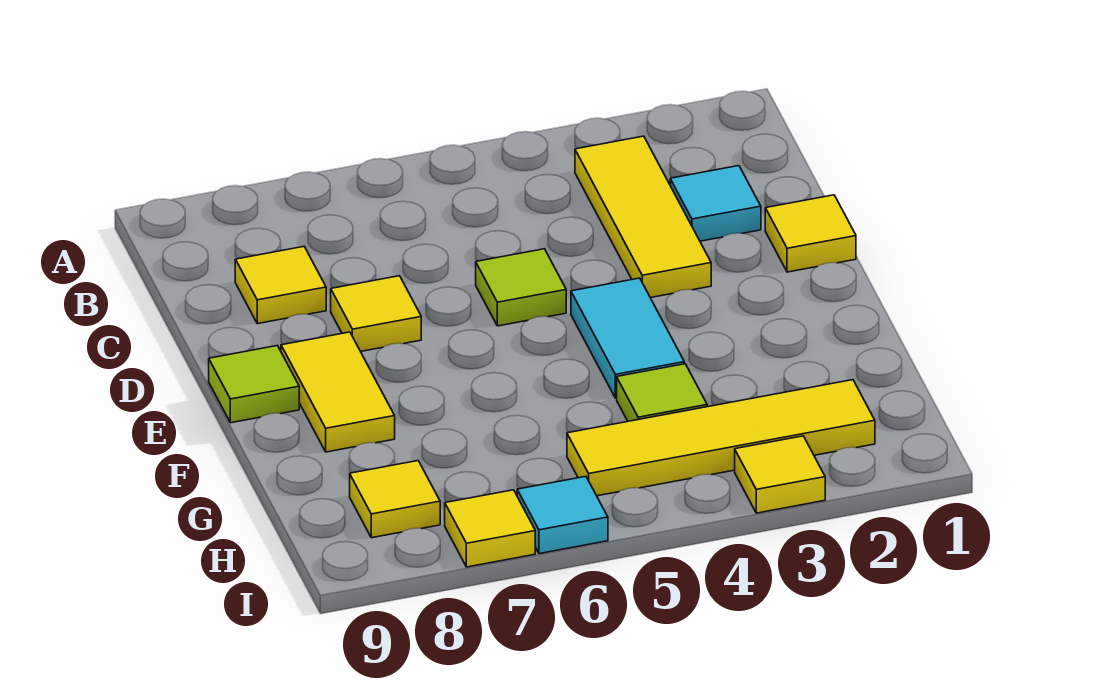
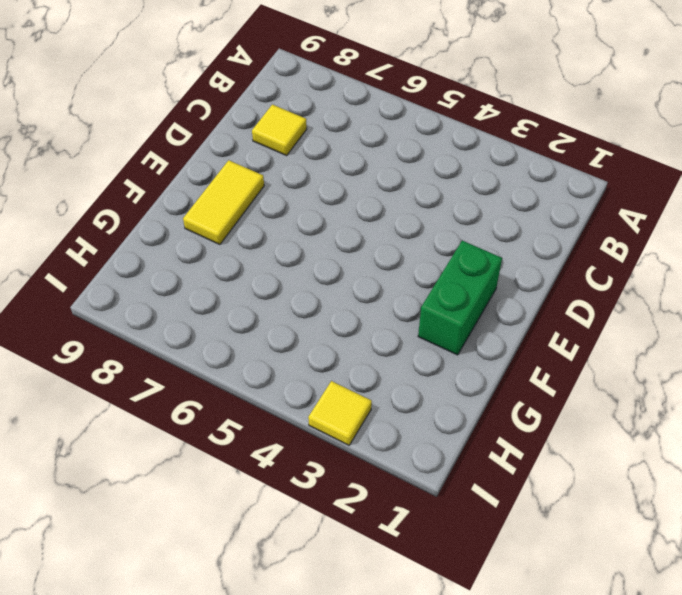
green brick E2:F2 level 1 -> none
none -> yellow tile B3:D3 level 1
none -> cyan tile C2 level 1
none -> yellow tile D1 level 1

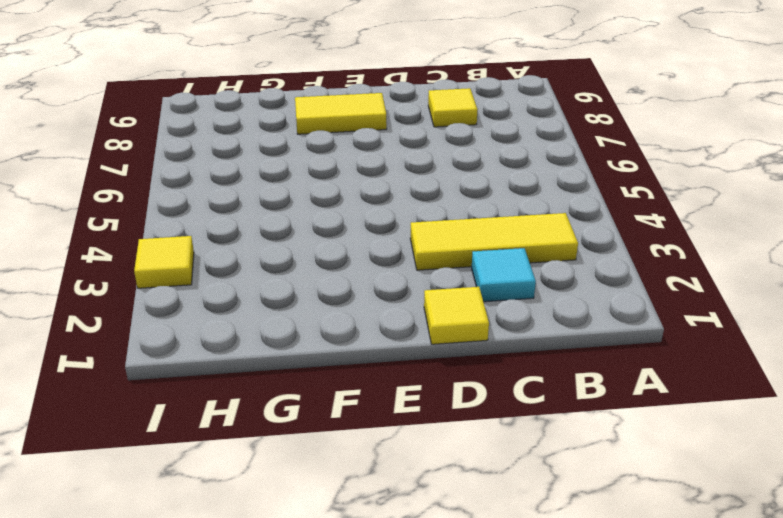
none -> lime tile D5 level 1
none -> yellow tile D7 level 1
none -> cyan tile E4:F4 level 1

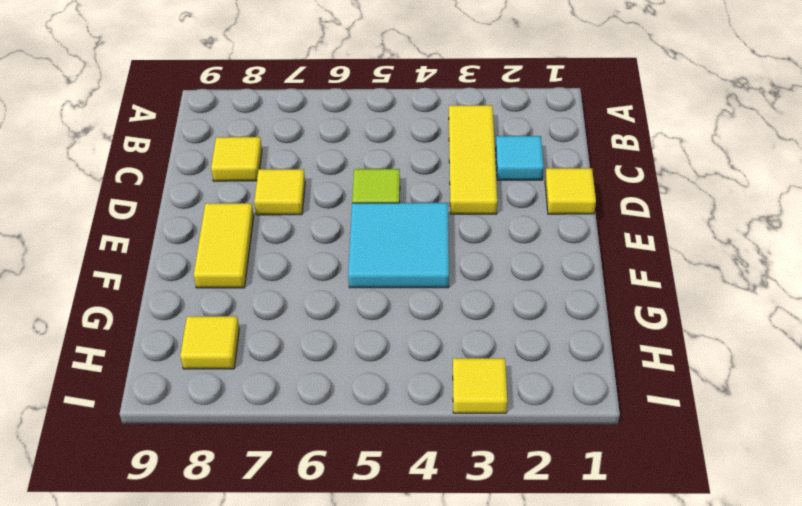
cyan tile E4:F5 level 1 -> cyan tile E4:F4 level 1
none -> lime tile E9 level 1
none -> lime tile G4 level 1
none -> yellow tile H2:H5 level 1

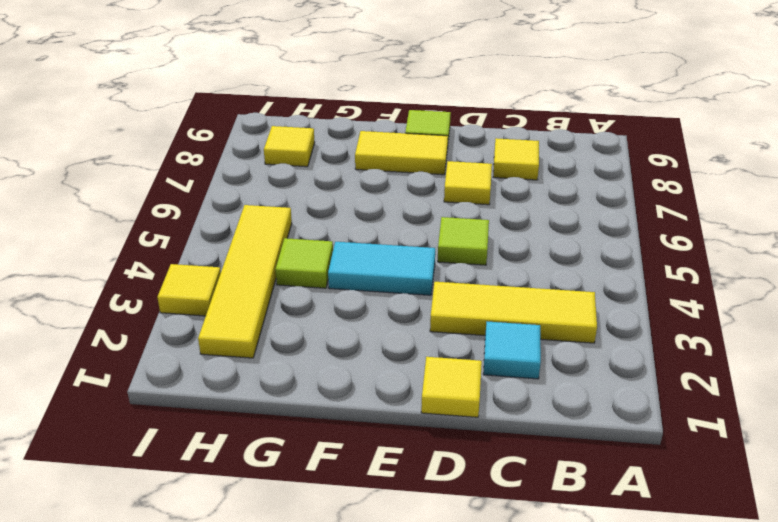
none -> cyan tile I6 level 1
none -> yellow tile I7 level 1

